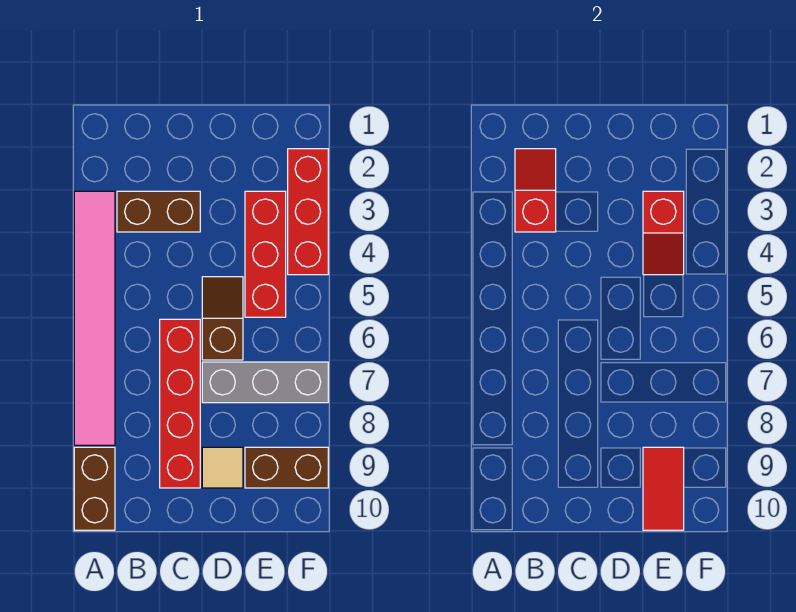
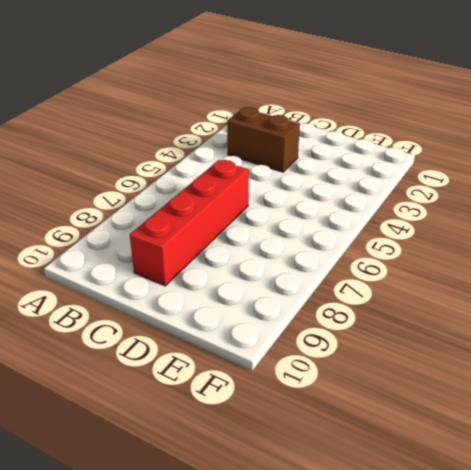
none -> pink tile A3:A8 level 1
none -> brown brick A9:A10 level 1
none -> brown slope D5:D6 level 1 top 6

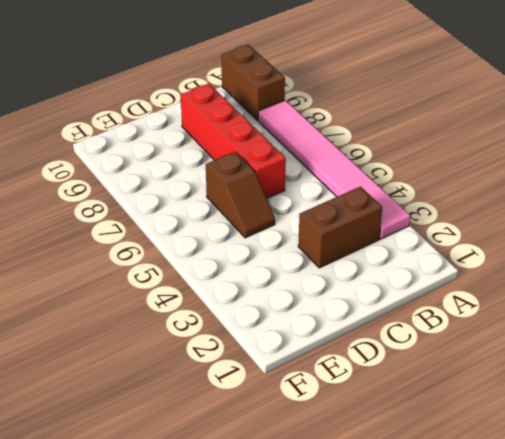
none -> grey brick D7:F7 level 1
none -> tan tile D9 level 1
none -> red brick E3:E5 level 1

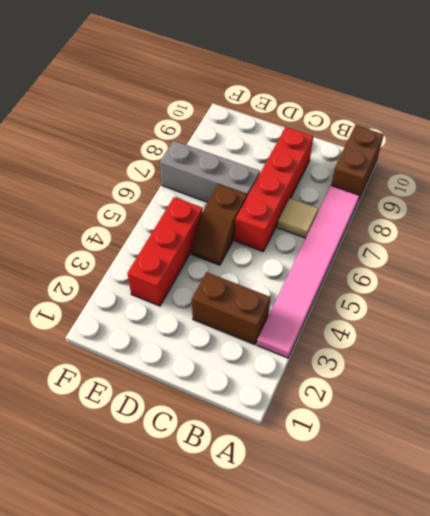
tan tile B7 level 1 -> tan tile D9 level 1
none -> brown brick E9:F9 level 1
none -> red brick F2:F4 level 1
none -> red slope B2:B3 level 2 top 3

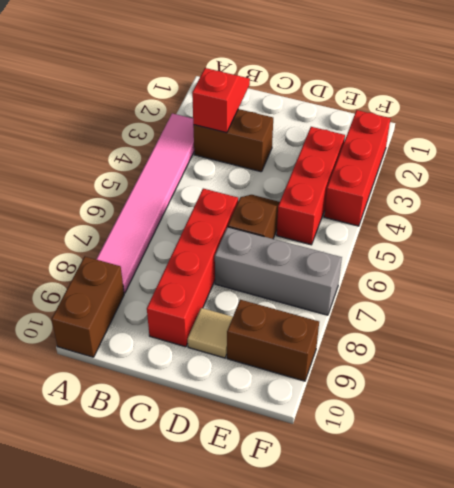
none -> red slope E3:E4 level 2 top 3
none -> red tile E9:E10 level 2

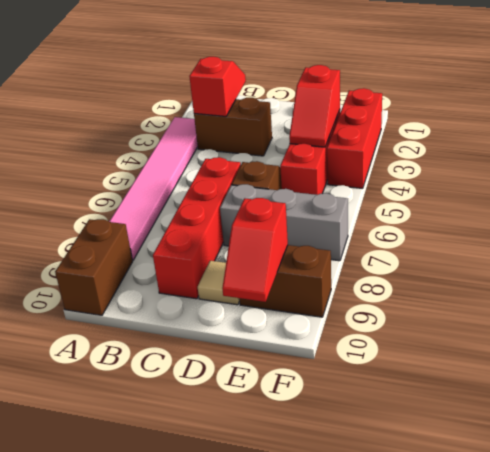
red slope E9:E10 level 2 top 9 -> red tile E9:E10 level 2

